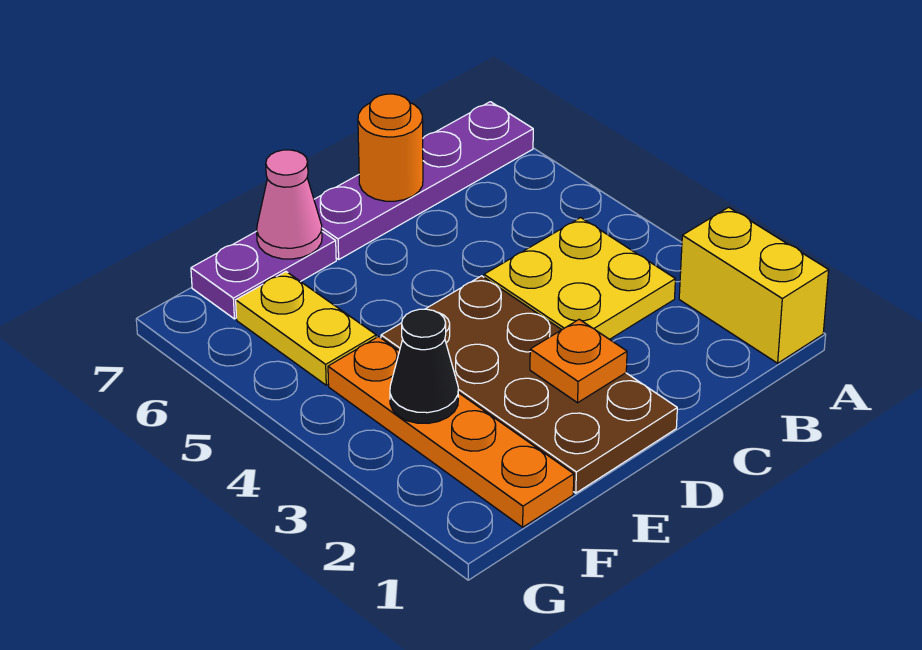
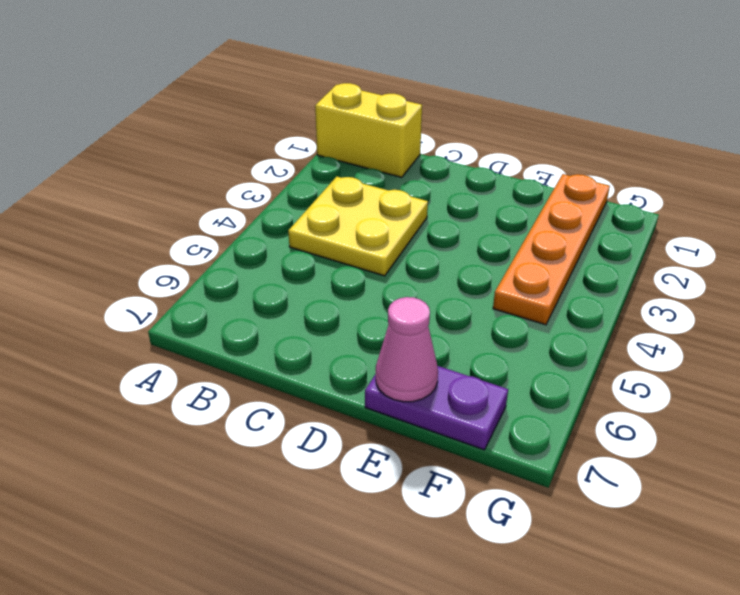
yellow brick A1:B1 level 1 -> yellow brick A1:A2 level 1
none -> purple plate A7:D7 level 1
none -> brown plate D1:E4 level 1

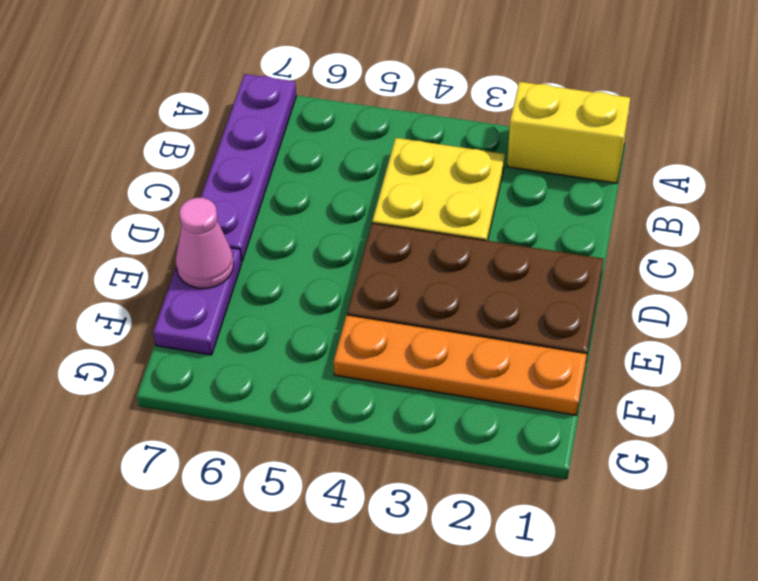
none -> yellow plate F5:F6 level 1
none -> orange round brick C7 level 2

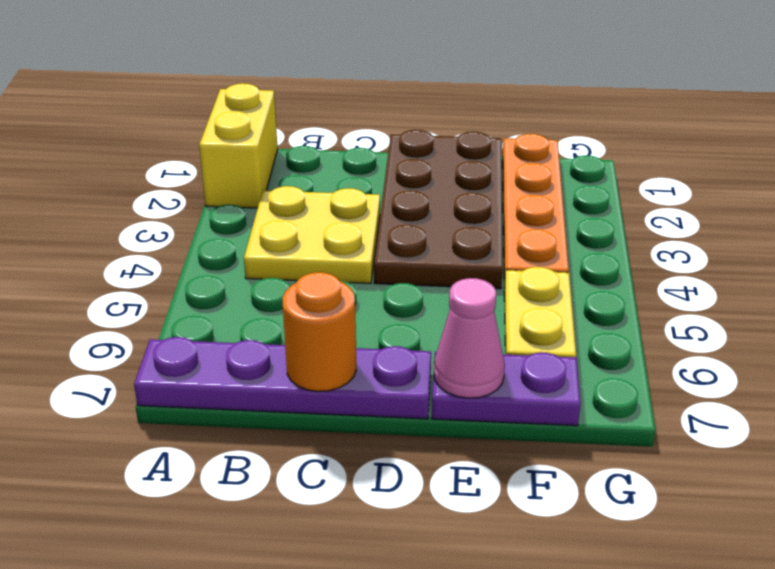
none -> orange plate D2 level 2
none -> black cone F3 level 2

